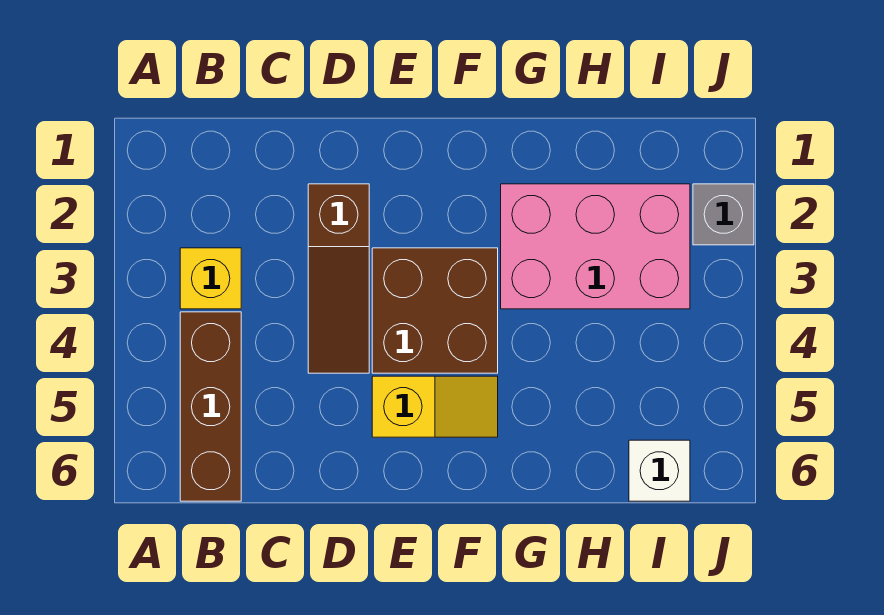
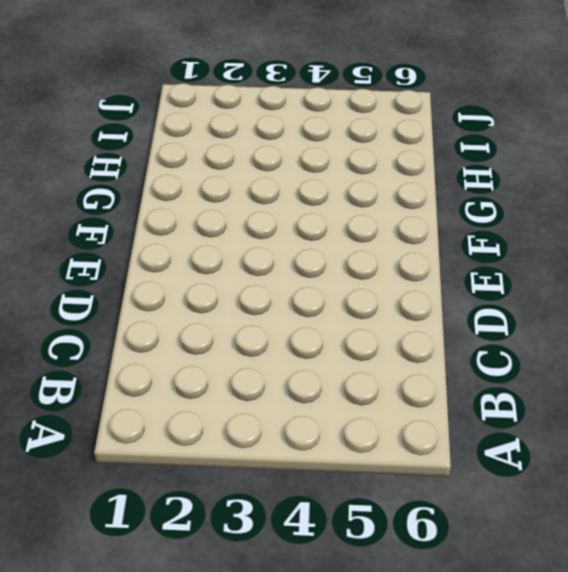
none -> yellow brick B3 level 1
none -> brown brick B4:B6 level 1

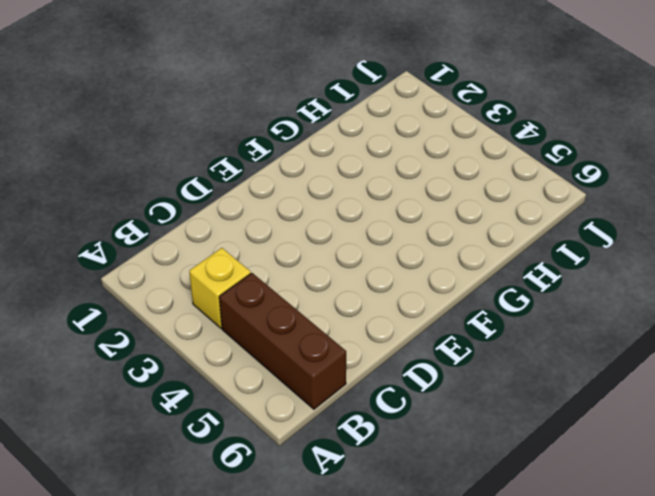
none -> brown slope D2:D4 level 1 top 2
none -> brown brick E3:F4 level 1

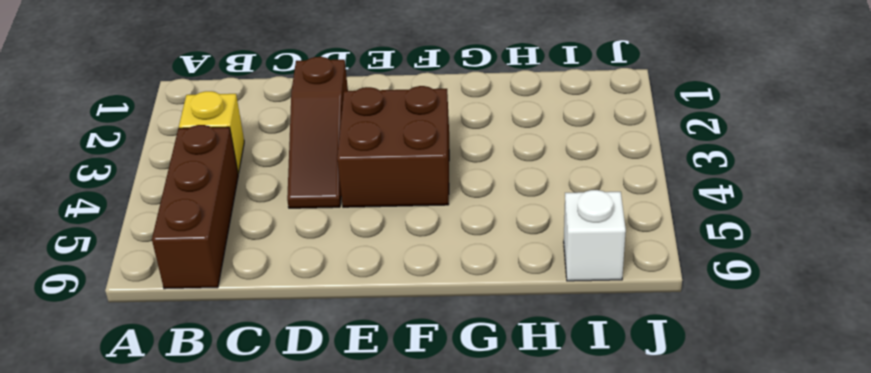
none -> yellow slope E5:F5 level 1 top E
none -> pink brick G2:I3 level 1

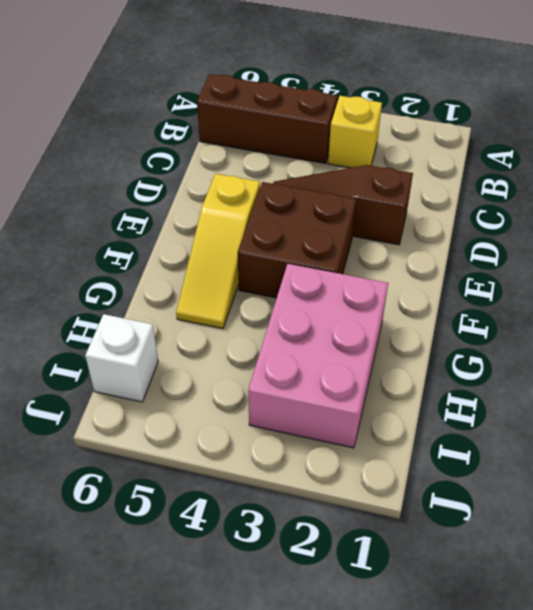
yellow slope E5:G5 level 1 top E -> yellow slope E5:F5 level 1 top E
none -> grey brick J2 level 1

